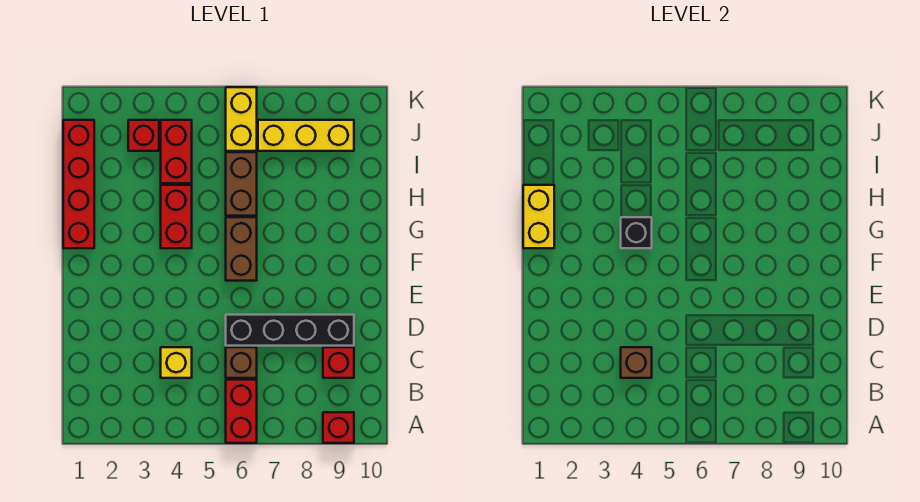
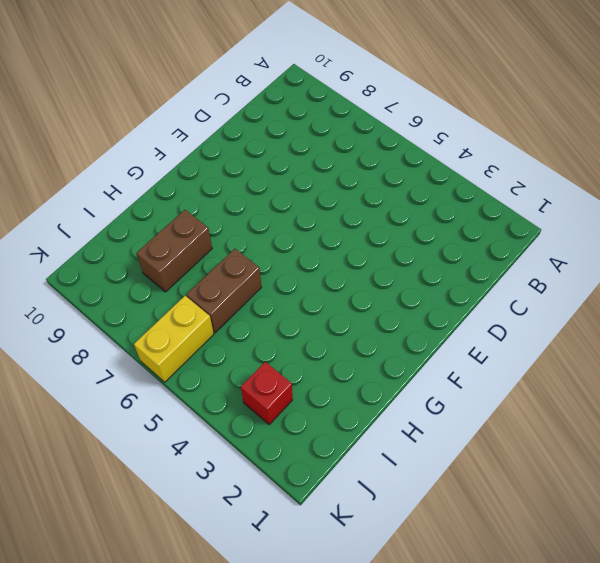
brown brick H8:I8 level 1 -> brown brick F6:G6 level 1
none -> red brick A6:B6 level 1
none -> red brick A9 level 1
none -> yellow brick C4 level 1

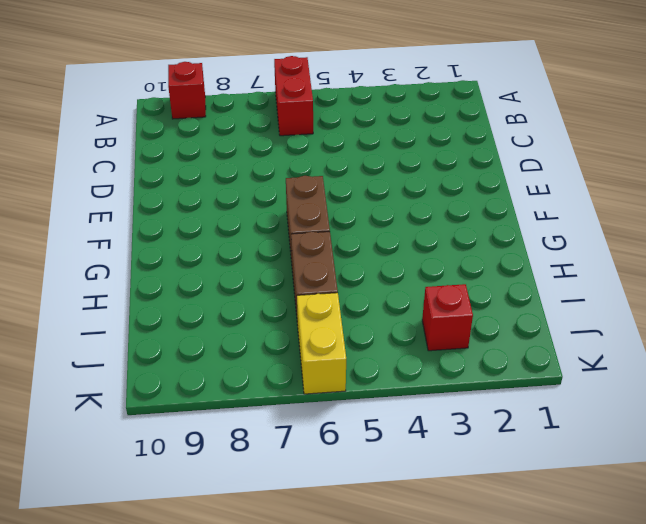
none -> yellow brick C4 level 1
none -> brown brick C6 level 1
none -> red brick C9 level 1

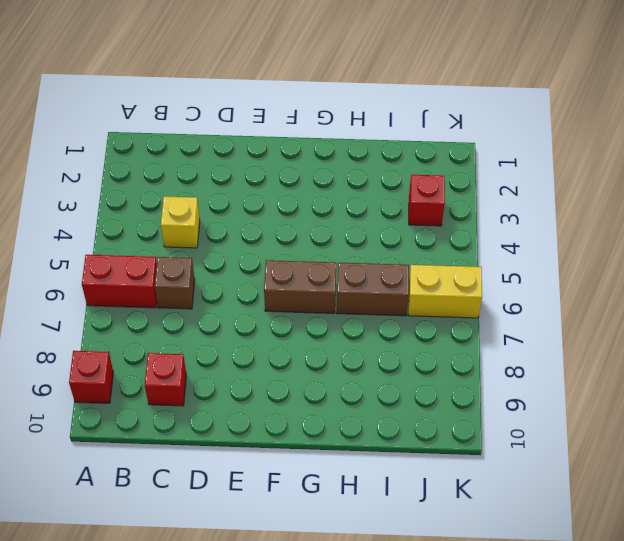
none -> black brick D6:D9 level 1
none -> red brick G1:J1 level 1
none -> red brick G4:H4 level 1

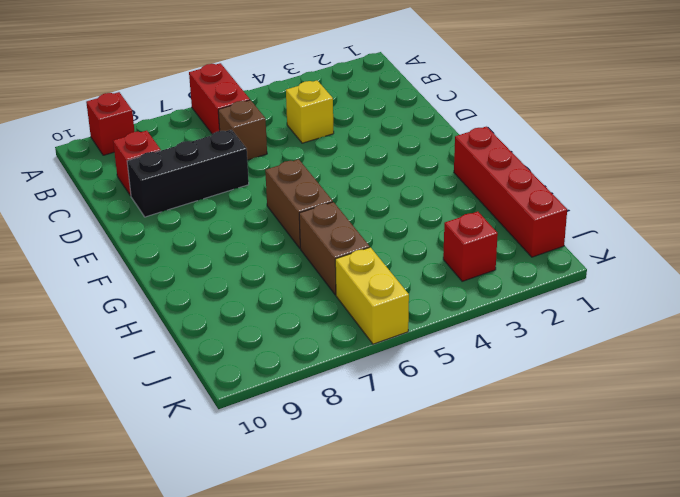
black brick D7:D9 level 1 -> black brick D6:D9 level 1
none -> red brick G4:H4 level 1
none -> red brick I4:J4 level 1
none -> yellow brick J7:J9 level 1

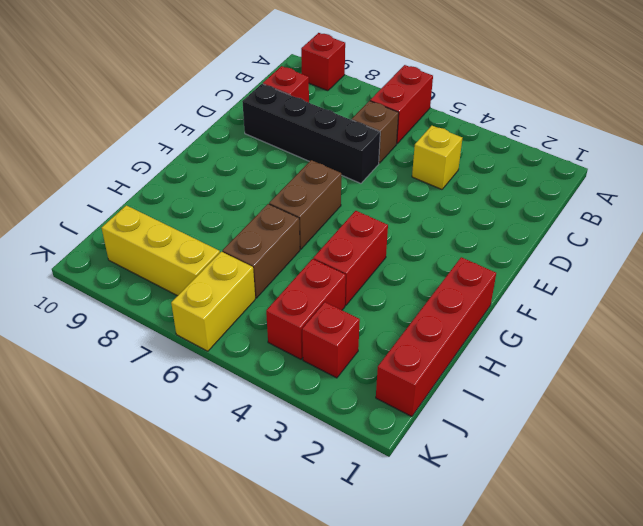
none -> brown brick C4 level 2
none -> yellow brick G1:H1 level 2
none -> black brick G4 level 2

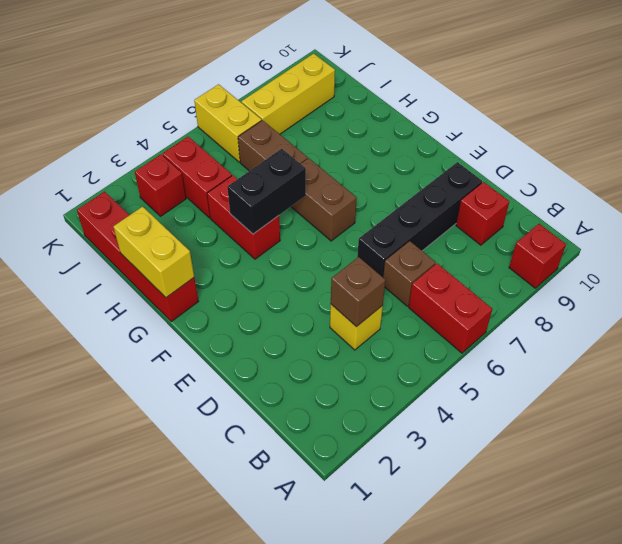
black brick G4:G5 level 2 -> black brick G4 level 2

